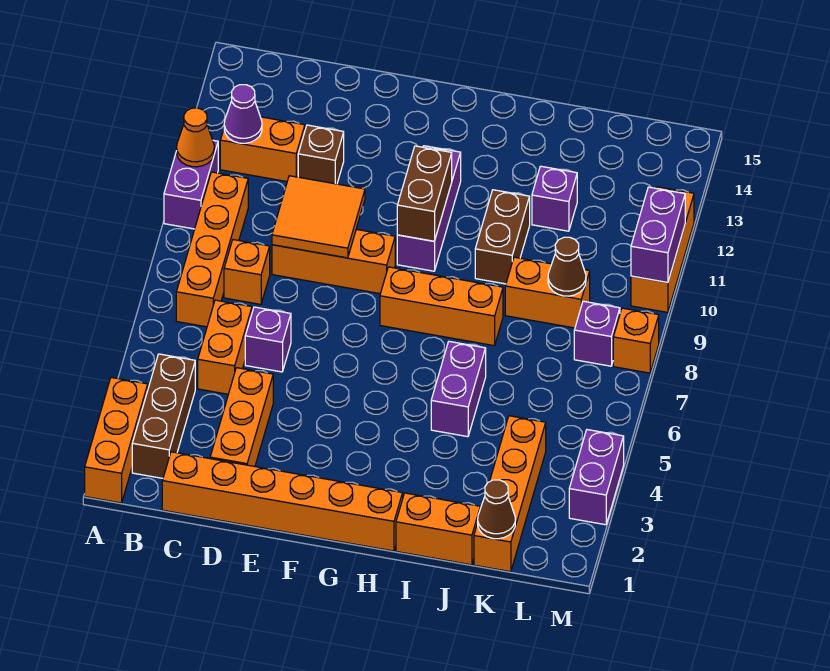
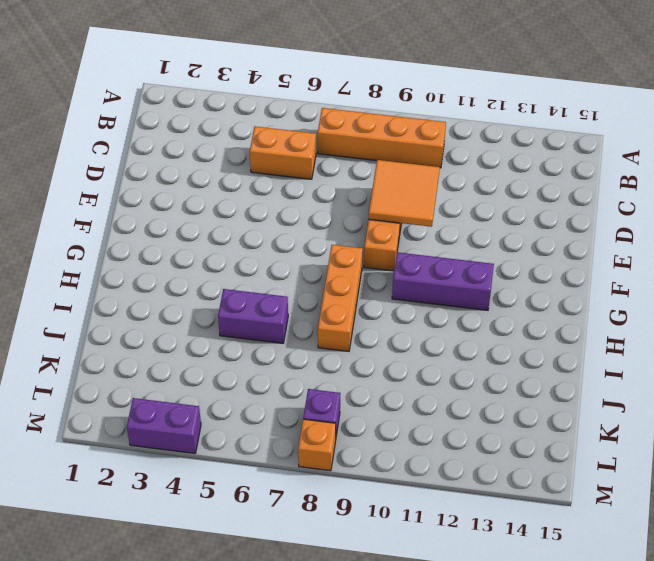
none -> orange brick A1:A3 level 1
none -> purple brick A10:A11 level 1
none -> brown brick B2:B4 level 1
none -> orange brick B12:C12 level 1

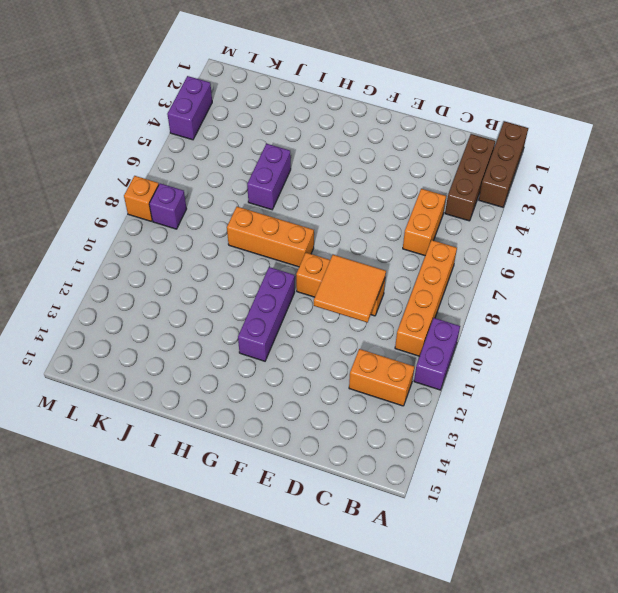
brown brick A1:A3 level 1 -> orange brick A1:A3 level 1
none -> orange brick C1:H1 level 1
none -> orange brick C8 level 1
none -> orange brick D2:D4 level 1
none -> purple brick D6 level 1

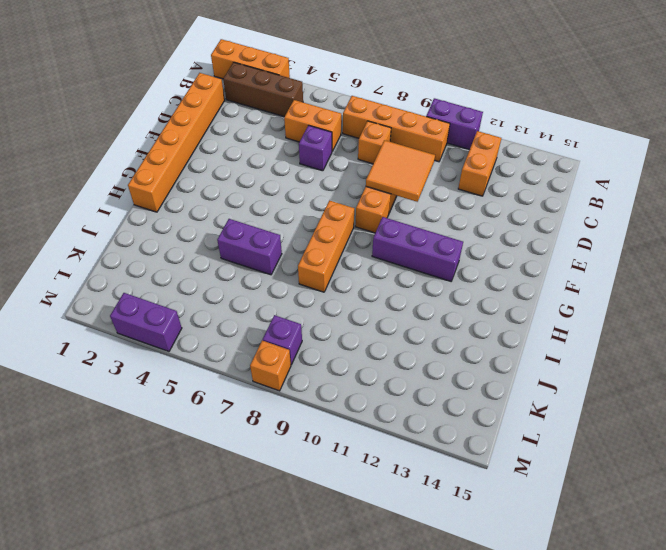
none -> orange brick D2:D4 level 1
none -> brown brick D12 level 1
none -> orange brick I1:J1 level 1
none -> brown brick I10:I11 level 1

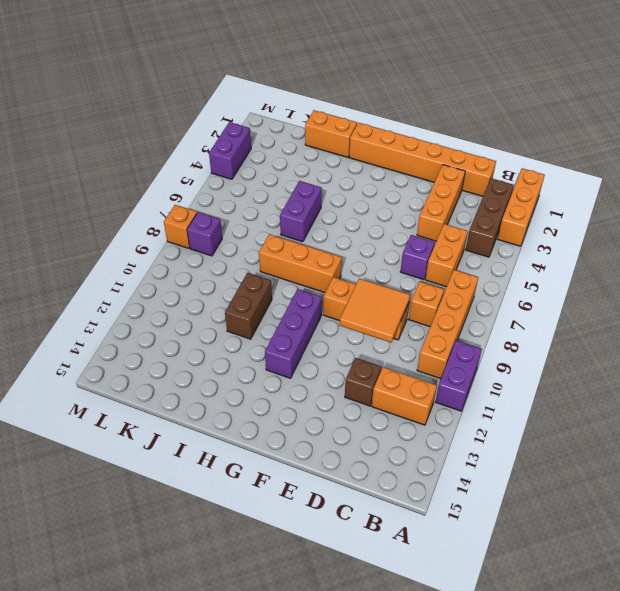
none -> orange brick J9:K9 level 1
none -> purple brick J12 level 1
none -> orange brick K1:K4 level 1
none -> orange brick M10:M12 level 1

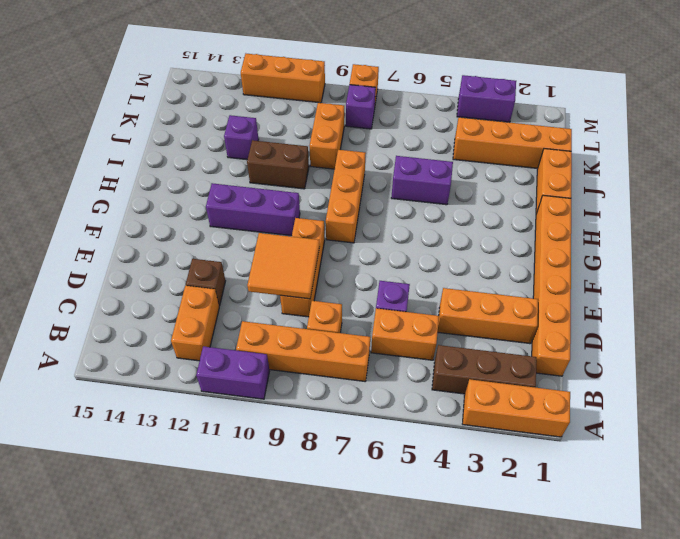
none -> orange cone A11 level 2
none -> purple cone B12 level 2
none -> brown brick G10:G11 level 2
none -> brown cone K1 level 2

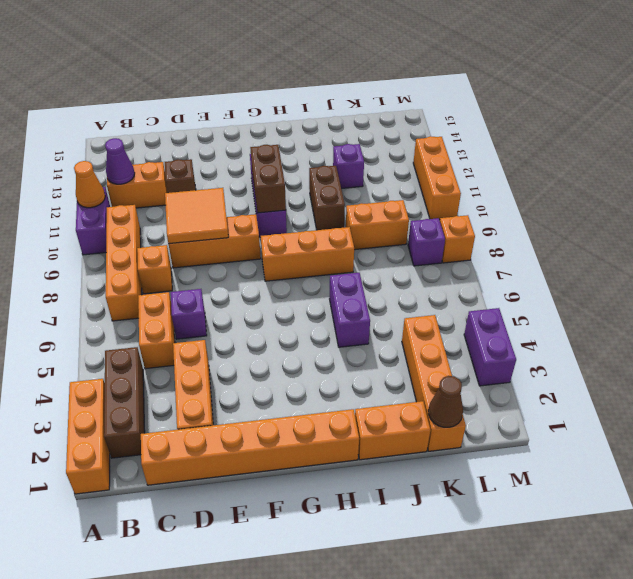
none -> brown cone K9 level 2
none -> purple brick M10:M11 level 2

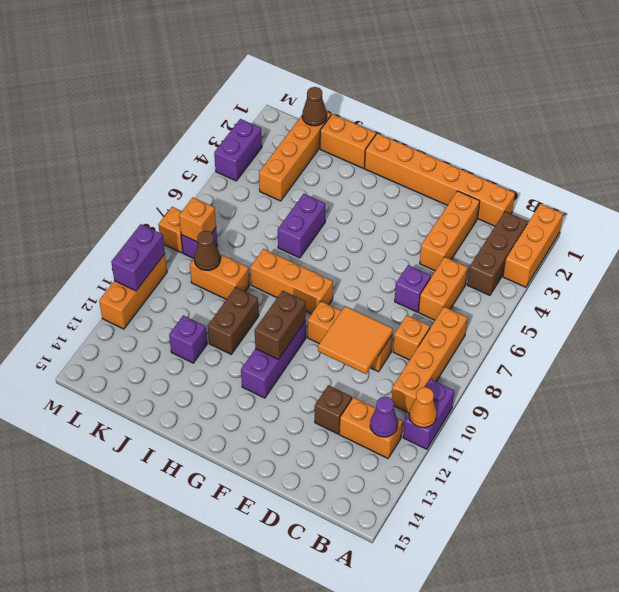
orange brick L8 level 2 -> none

